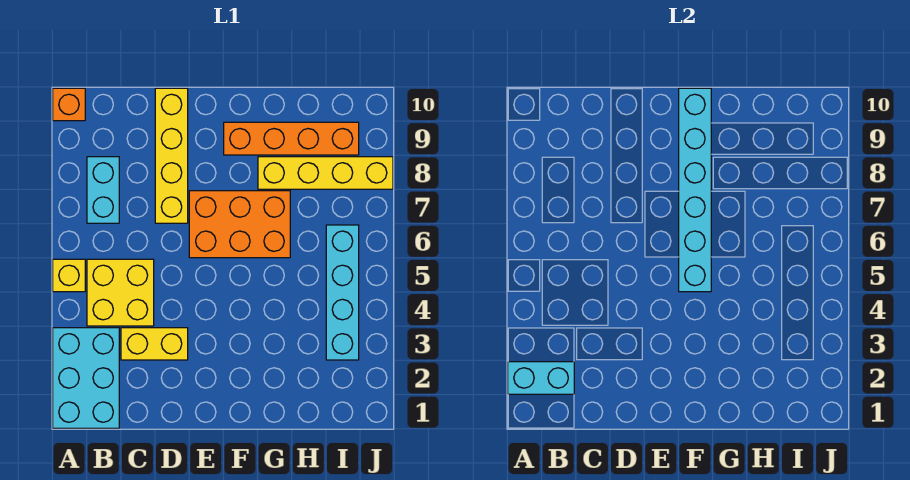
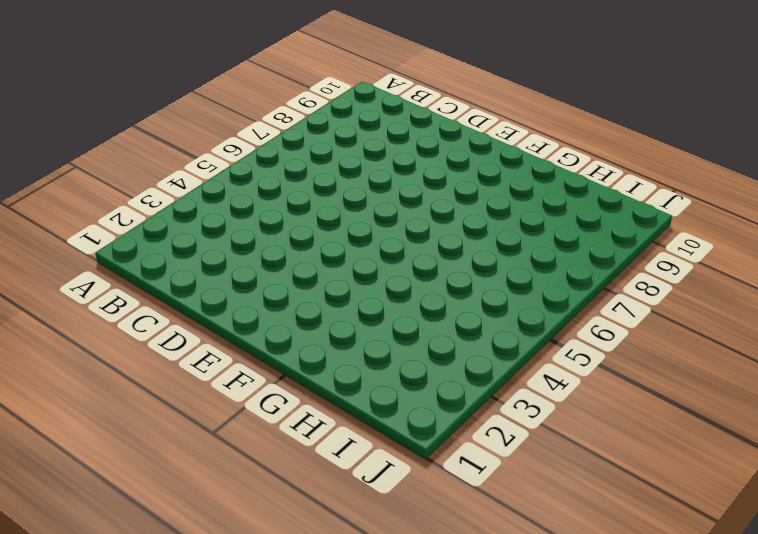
none -> cyan brick A1:B3 level 1
none -> yellow brick A5 level 1
none -> orange brick A10 level 1

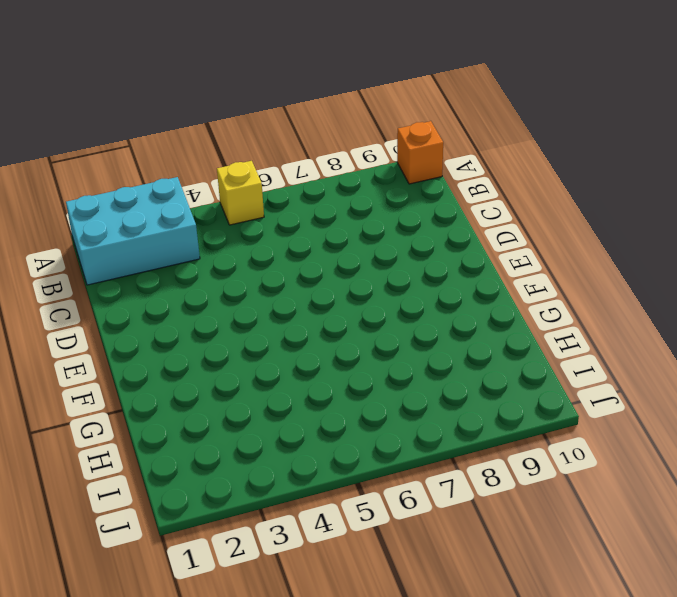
none -> yellow brick B4:C5 level 1
none -> cyan brick B7:B8 level 1
none -> yellow brick C3:D3 level 1

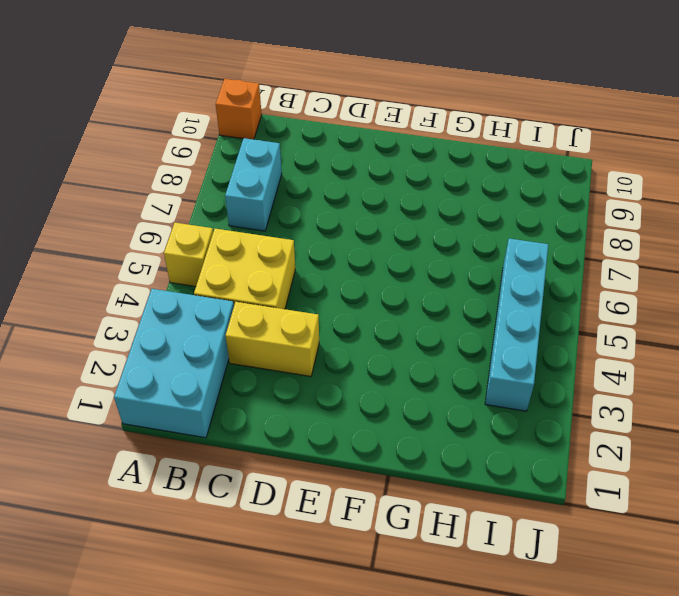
none -> yellow brick D7:D10 level 1
none -> orange brick E6:G7 level 1
none -> orange brick F9:I9 level 1

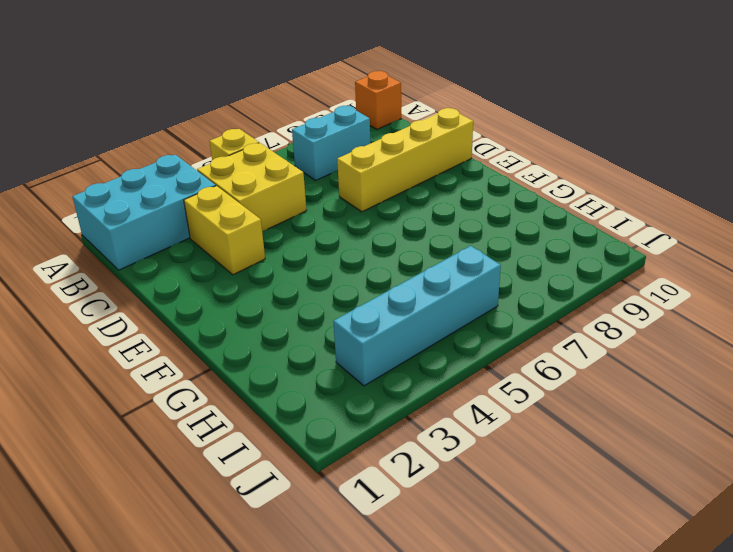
none -> orange brick E6:G7 level 1
none -> orange brick F9:I9 level 1
none -> yellow brick G8:J8 level 1

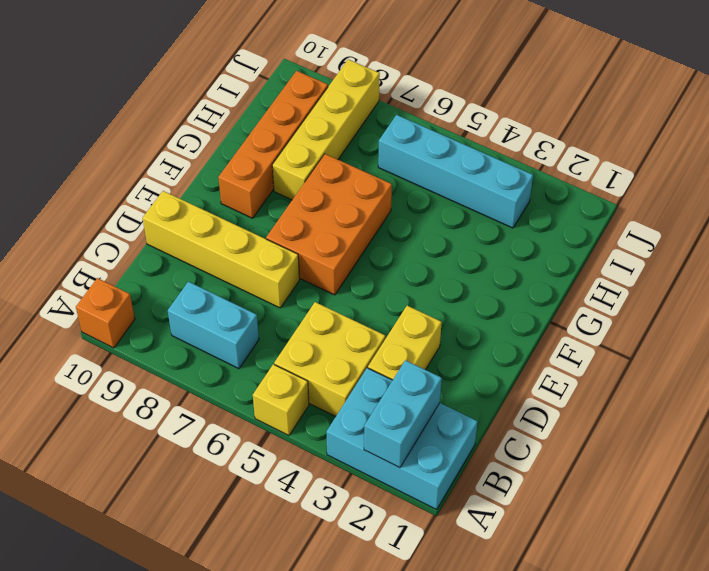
none -> cyan brick F5:F10 level 2

